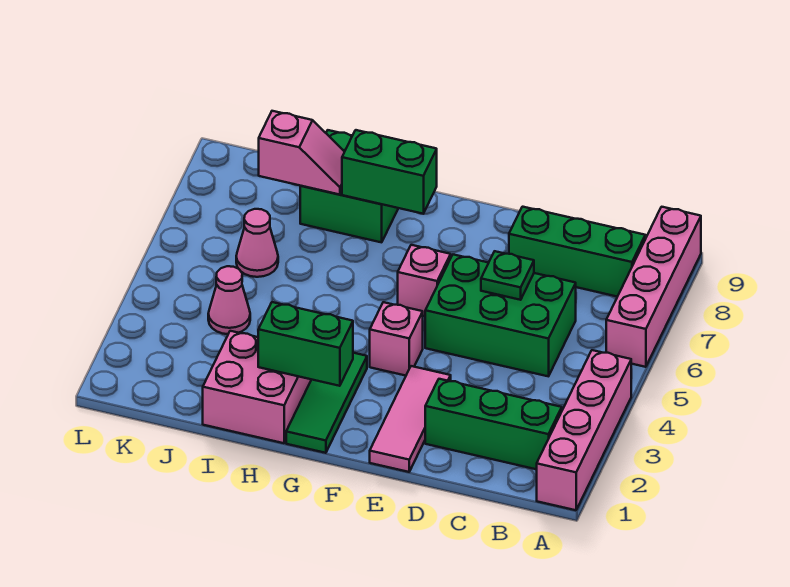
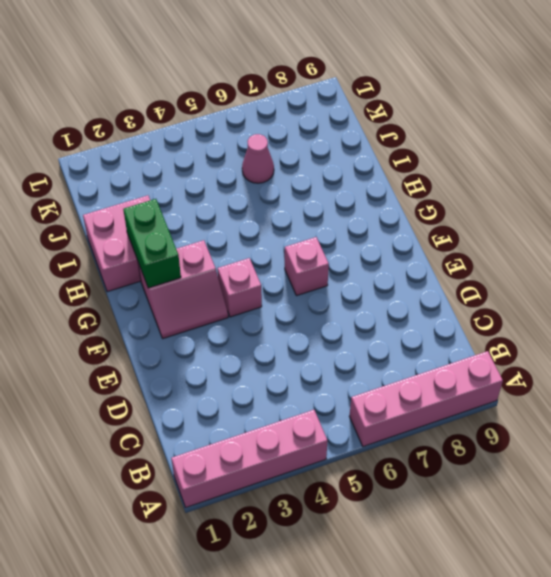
pink slope F2:G3 level 1 top G -> green tile G1:G3 level 1
none -> green brick B2:D2 level 1
none -> green brick B8:D8 level 1
none -> green brick C5:E6 level 1

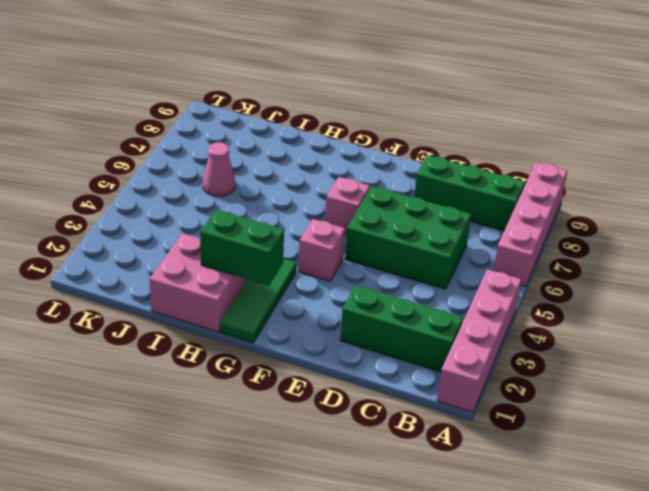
none -> pink tile E1:E3 level 1
none -> green brick H8:I9 level 1
none -> pink cone J4 level 1

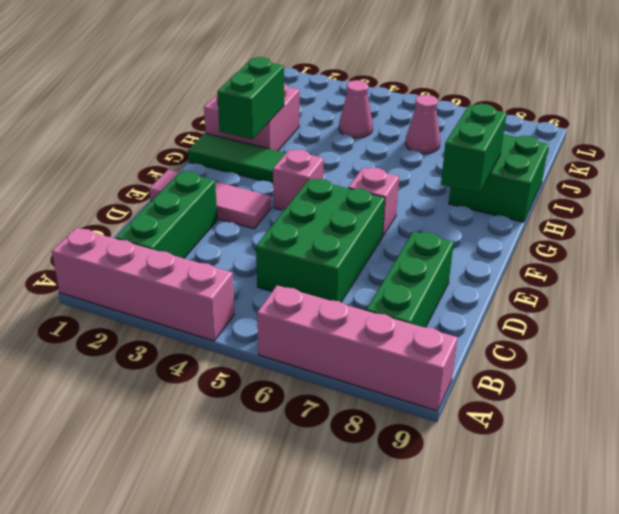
none -> green plate D6 level 2
none -> pink slope I8:J8 level 2 top J

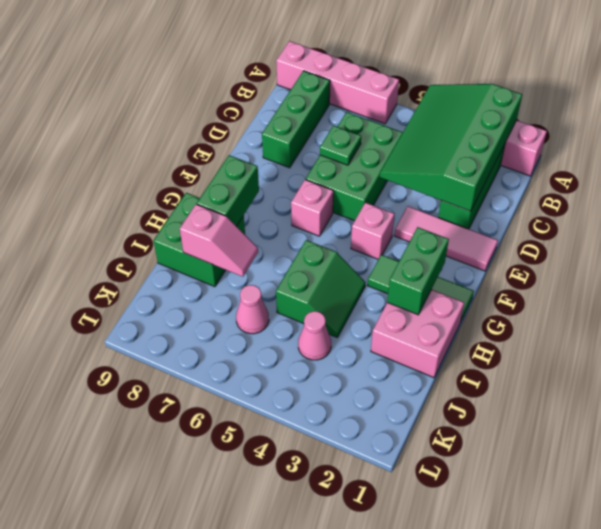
green slope A2:D4 level 2 top 2 -> none
green slope H4:I5 level 1 top 5 -> none
pink slope I7:I8 level 2 top 8 -> pink slope I8:J8 level 2 top J

